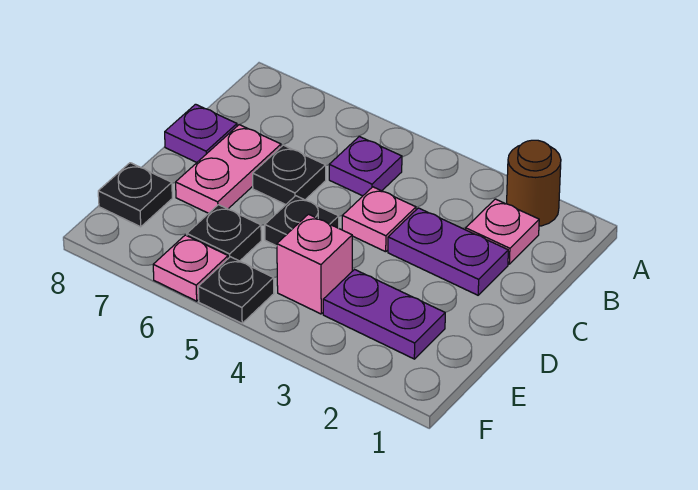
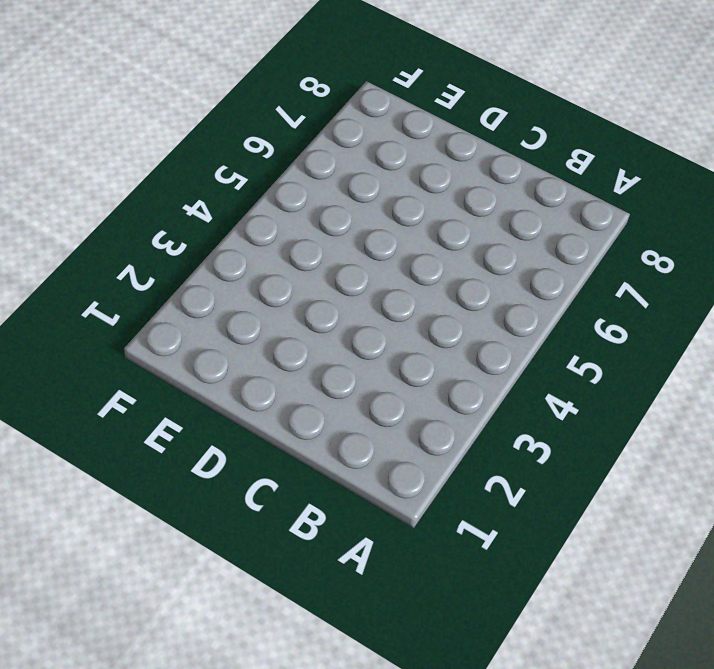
none -> brown round brick A2 level 1
none -> pink plate B2 level 1
none -> purple plate B5 level 1

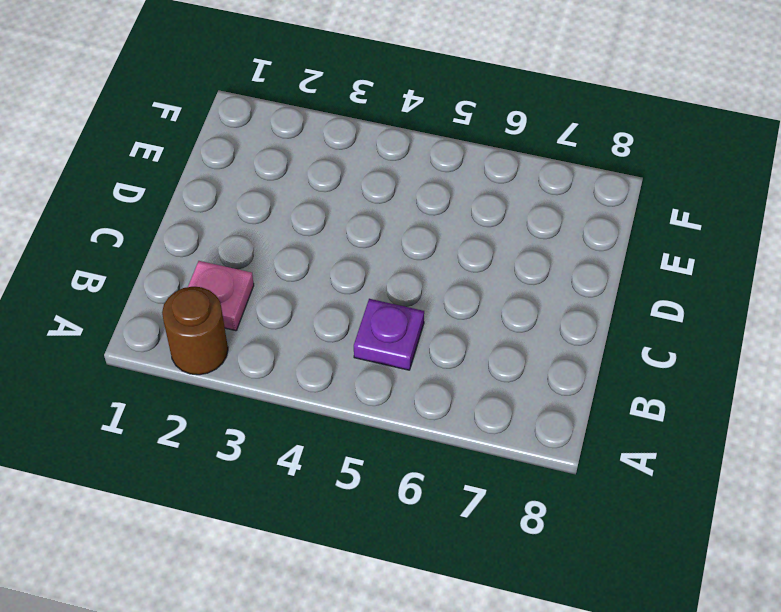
none -> purple plate C2:C3 level 1
none -> pink plate C4 level 1
none -> black plate C6 level 1

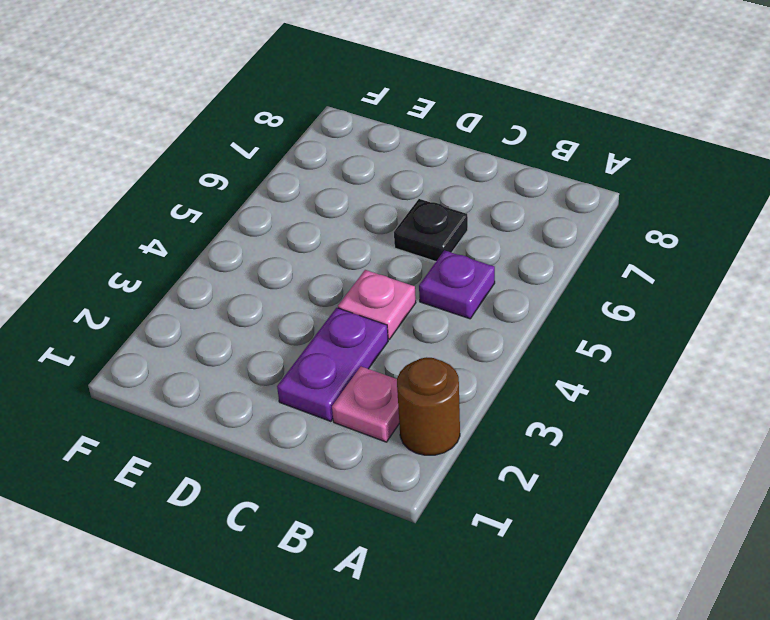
none -> pink plate C7:D7 level 1
none -> purple plate C8 level 1
none -> black plate D5 level 1

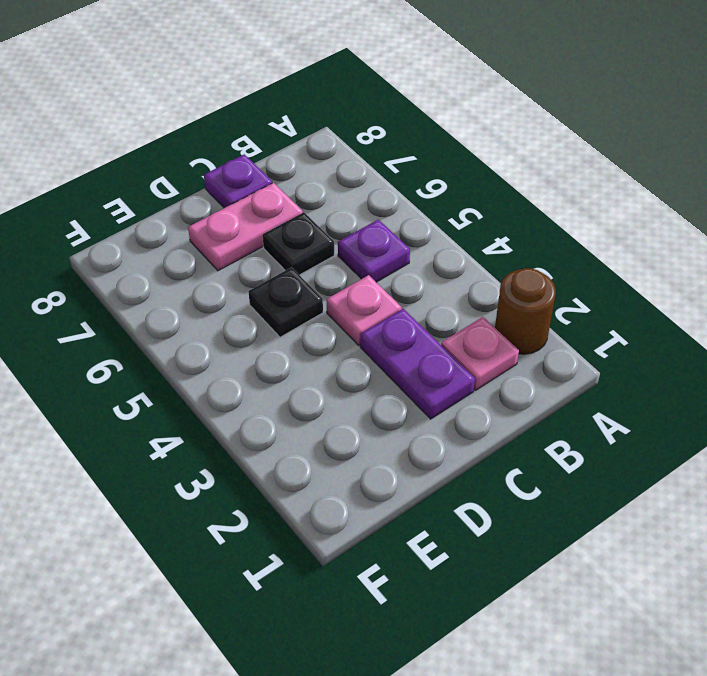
none -> purple plate E2:E3 level 1
none -> pink brick E4 level 1
none -> black plate E6 level 1

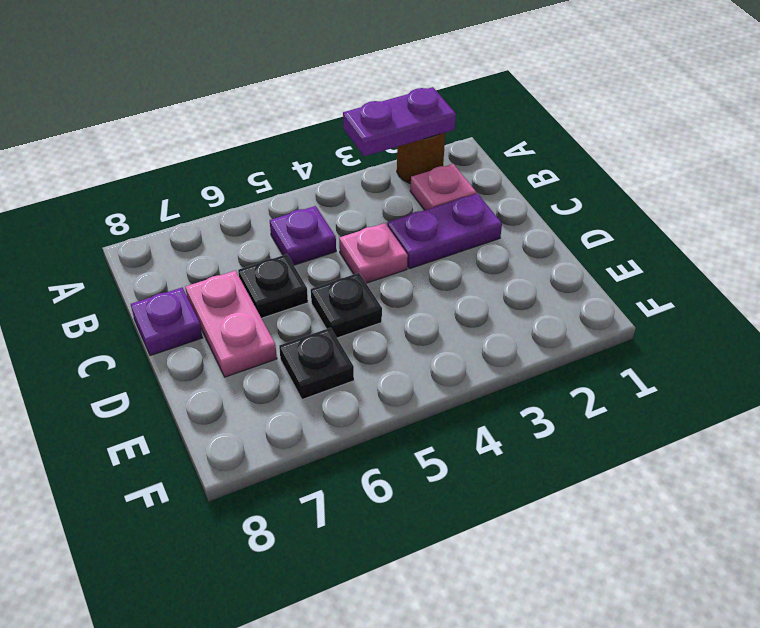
purple plate A2:A3 level 2 -> purple plate E2:E3 level 1
none -> pink brick E4 level 1
none -> black plate E8 level 1
none -> black plate F5 level 1

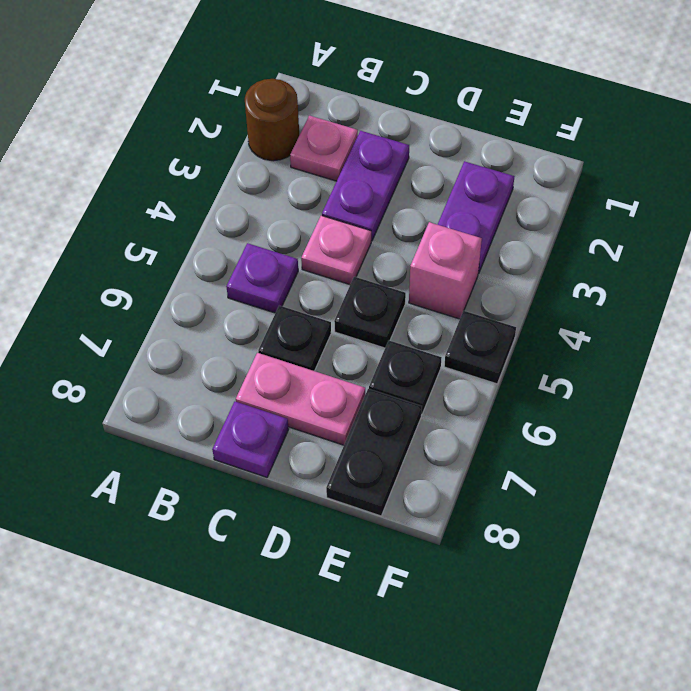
black plate E7:E8 level 1 -> black plate E8 level 1
none -> pink plate F6 level 1

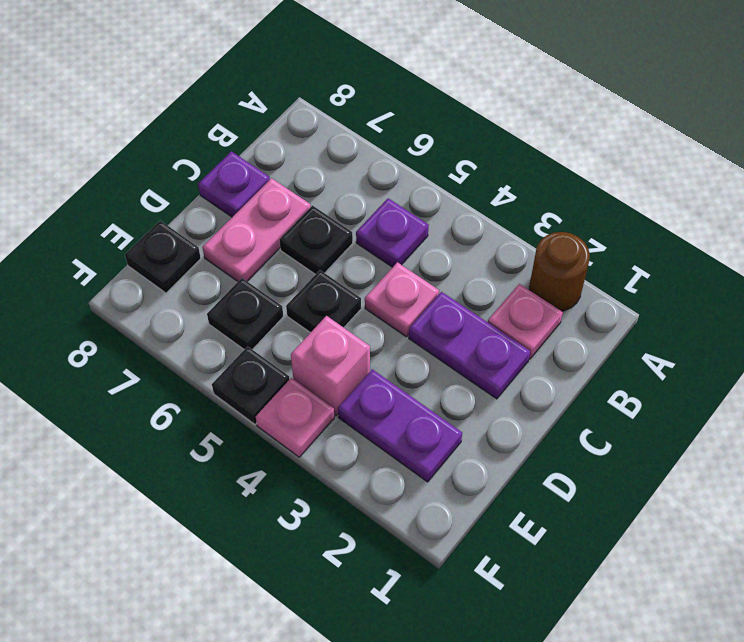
pink plate F4 level 1 -> pink plate F6 level 1

